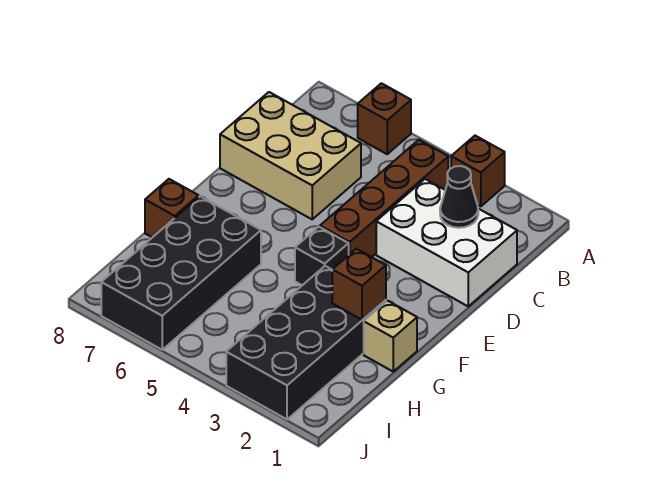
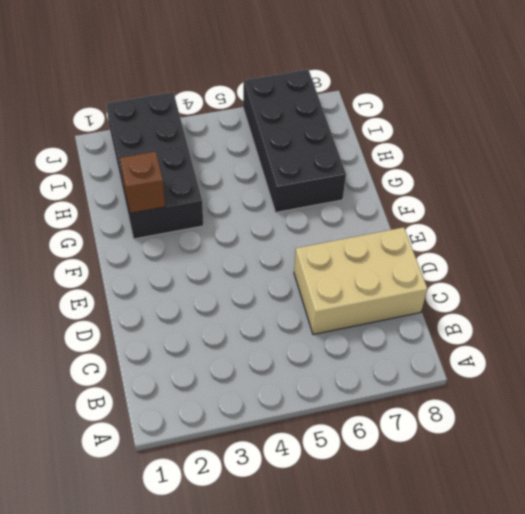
none -> brown brick A3 level 1
none -> brown brick A6 level 1
none -> brown brick B4:E4 level 1

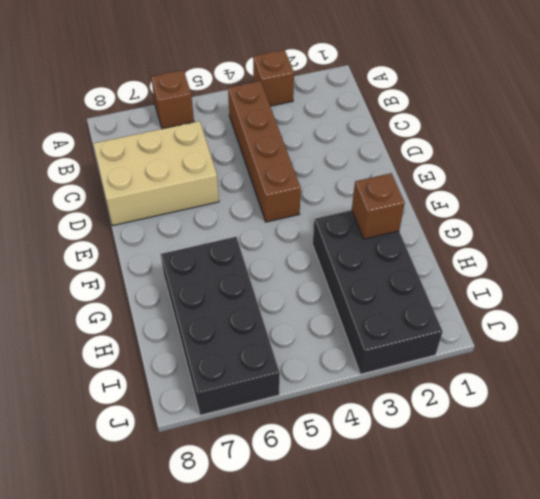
none -> white brick C1:D3 level 1
none -> black brick F4 level 1
none -> tan brick G1 level 1

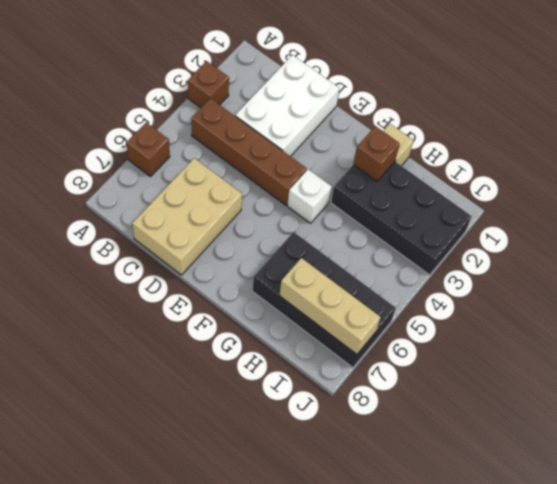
white brick F4 level 1 -> black brick F4 level 1
tan brick H7:J7 level 2 -> none
none -> brown brick G8 level 1
none -> black cone C2 level 2

